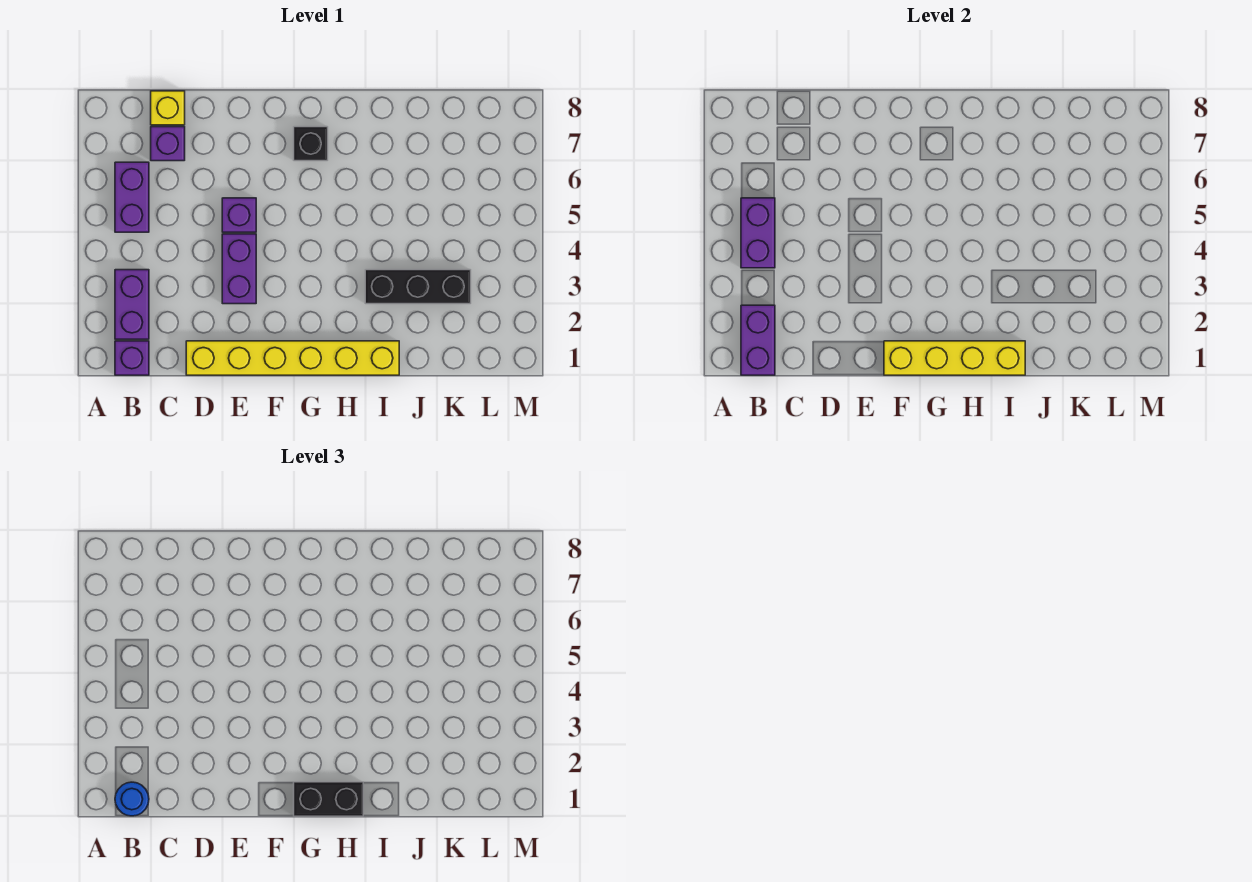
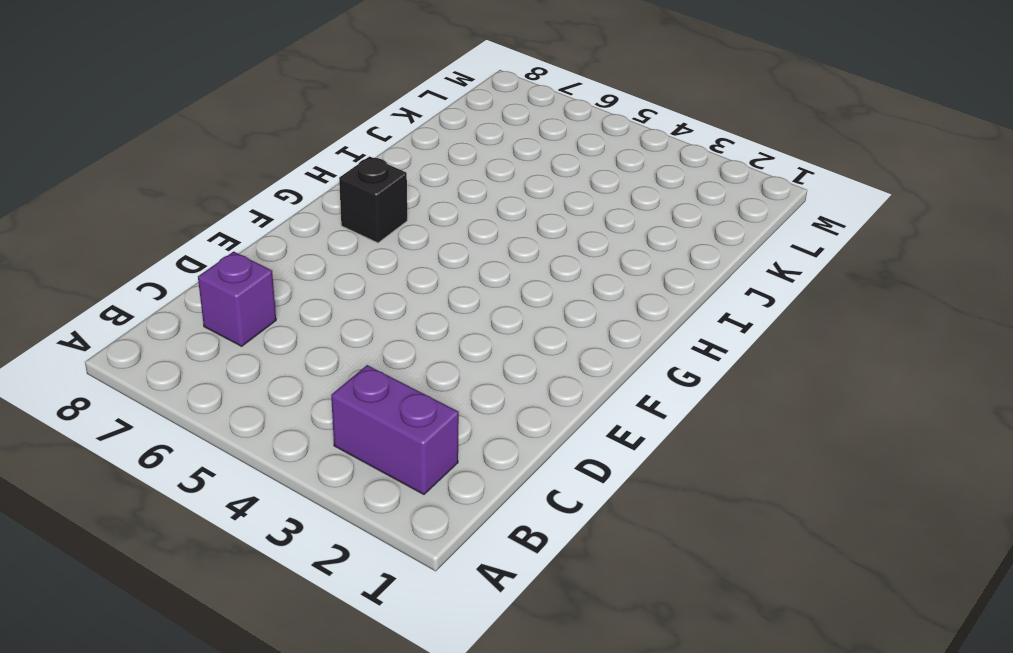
none -> purple brick B1 level 1
none -> purple brick B5:B6 level 1
none -> yellow brick C8 level 1

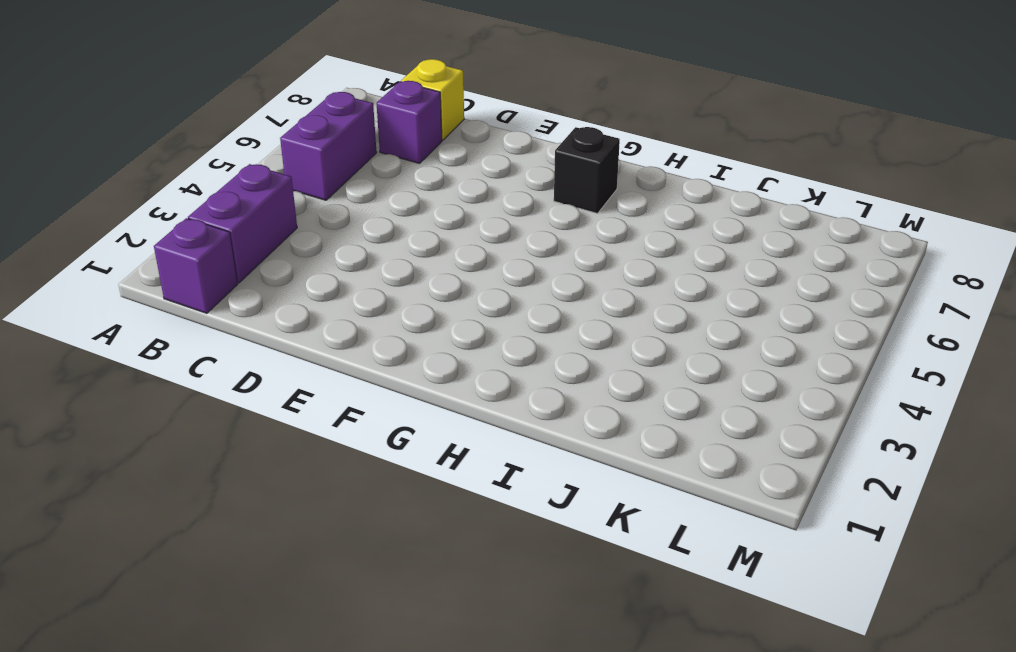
none -> yellow brick D1:I1 level 1
none -> purple brick E3:E4 level 1
none -> purple brick E5 level 1

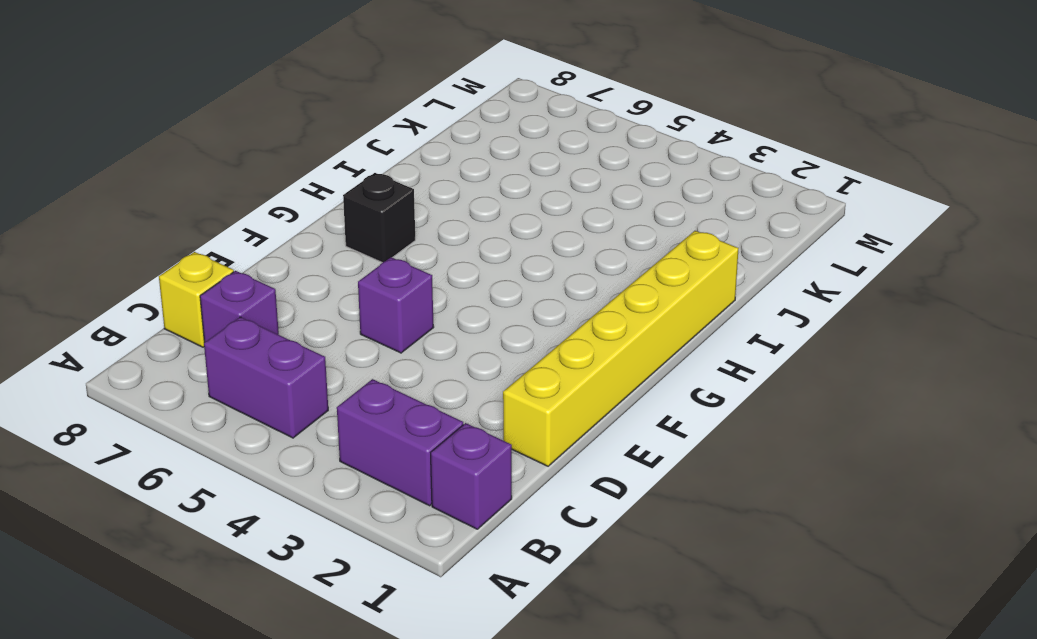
none -> purple brick E3:E4 level 1
none -> black brick I3:K3 level 1
none -> purple brick B1:B2 level 2

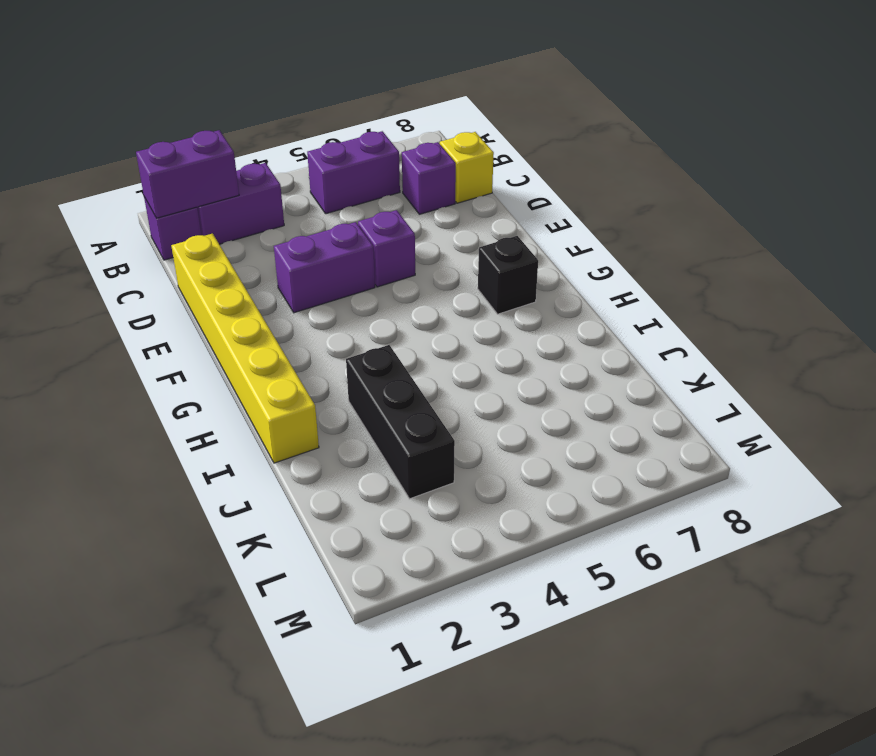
none -> purple brick B4:B5 level 2
none -> yellow brick F1:I1 level 2
none -> blue round brick B1 level 3

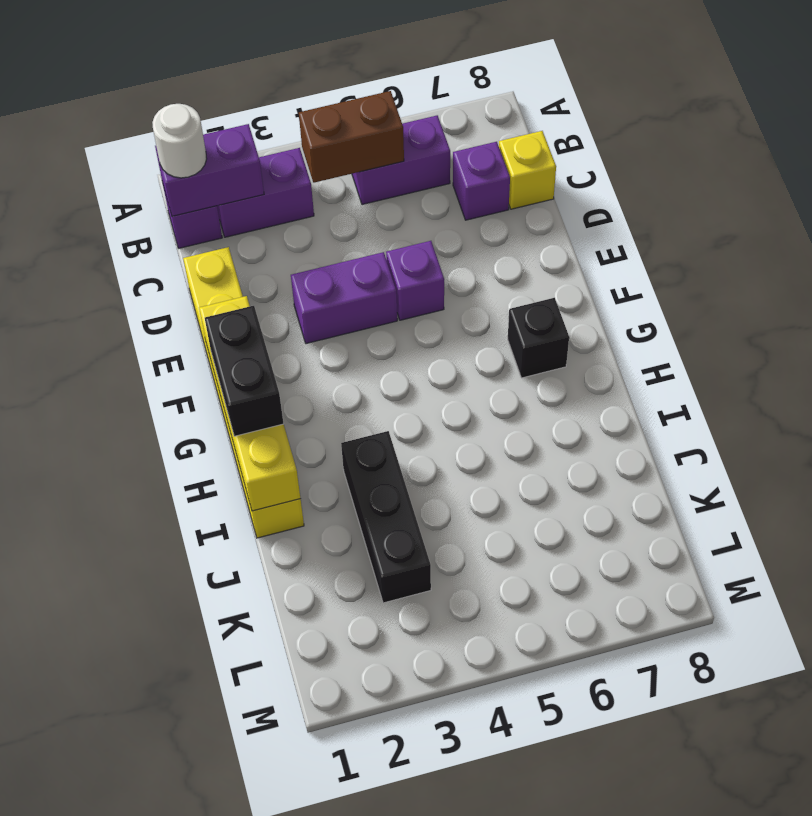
white round brick B1 level 3 -> blue round brick B1 level 3
brown brick B4:B5 level 2 -> purple brick B4:B5 level 2

